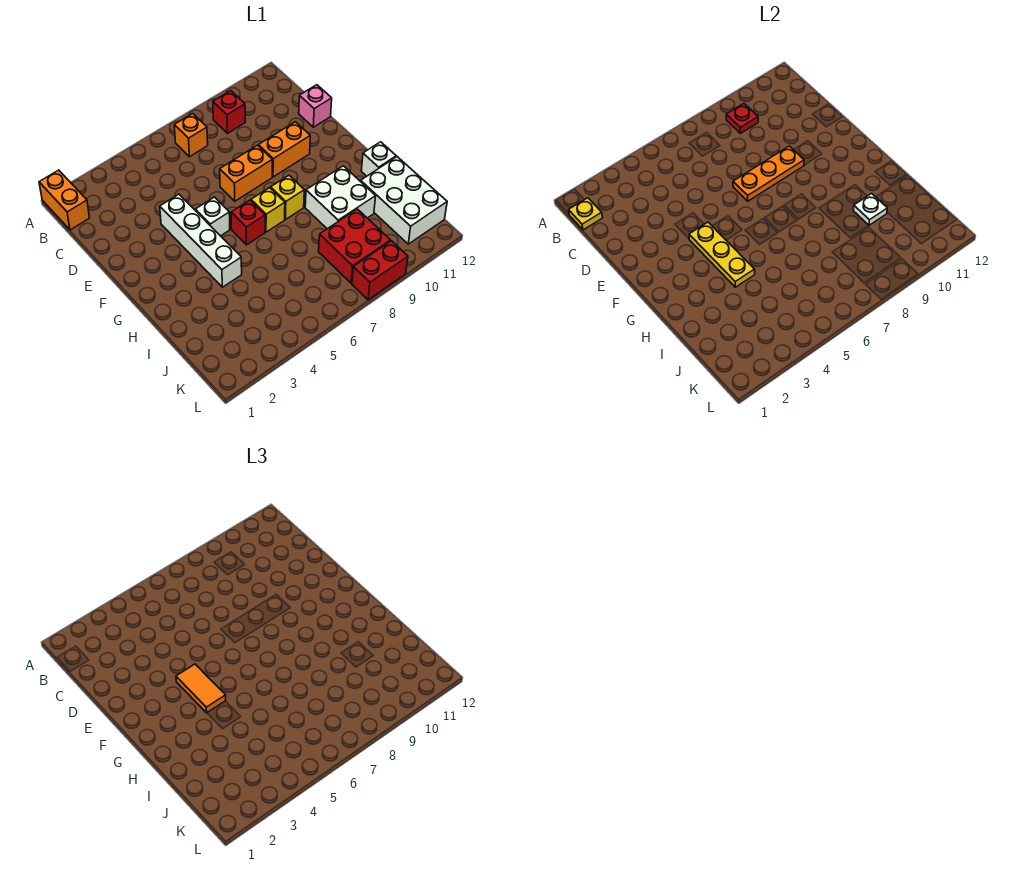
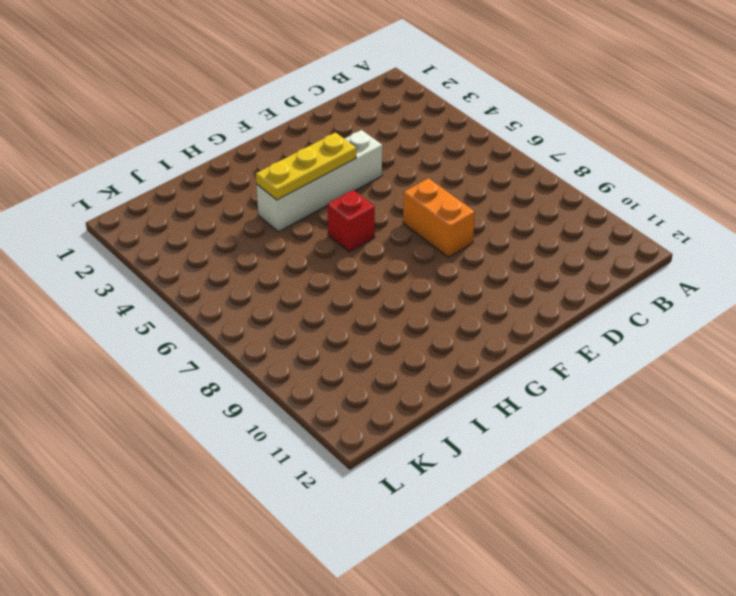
none -> orange brick A1:B1 level 1
none -> orange brick B7 level 1
none -> red brick B9 level 1

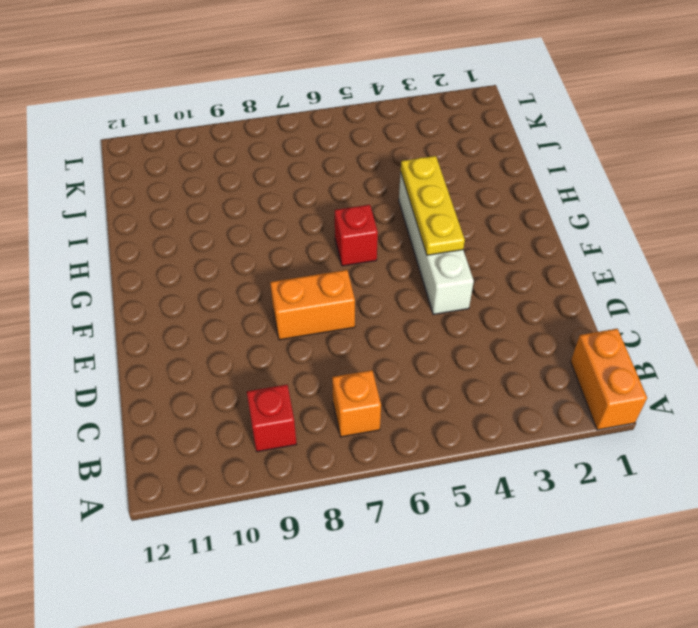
none -> pink brick D12 level 1
none -> orange brick E9:E10 level 1
none -> white brick F5 level 1

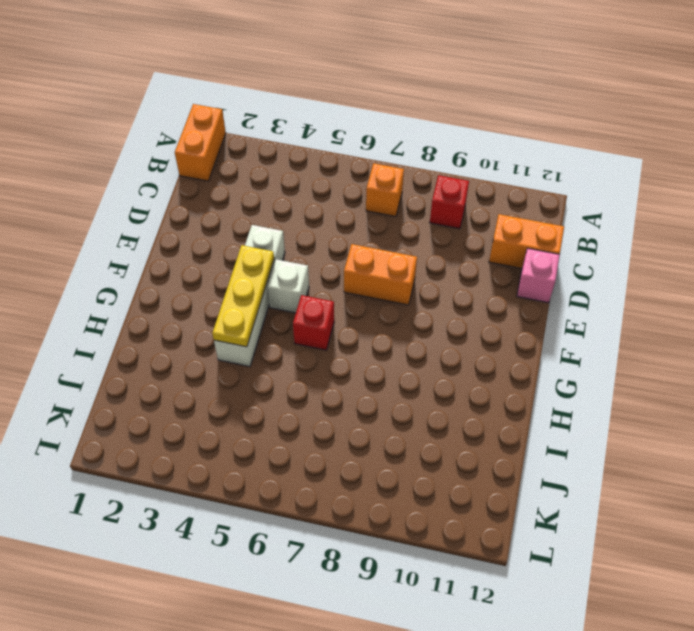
orange brick C11:C12 level 1 -> orange brick E9:E10 level 1
none -> yellow brick G7 level 1
none -> yellow brick G8 level 1
none -> white brick H9:I10 level 1

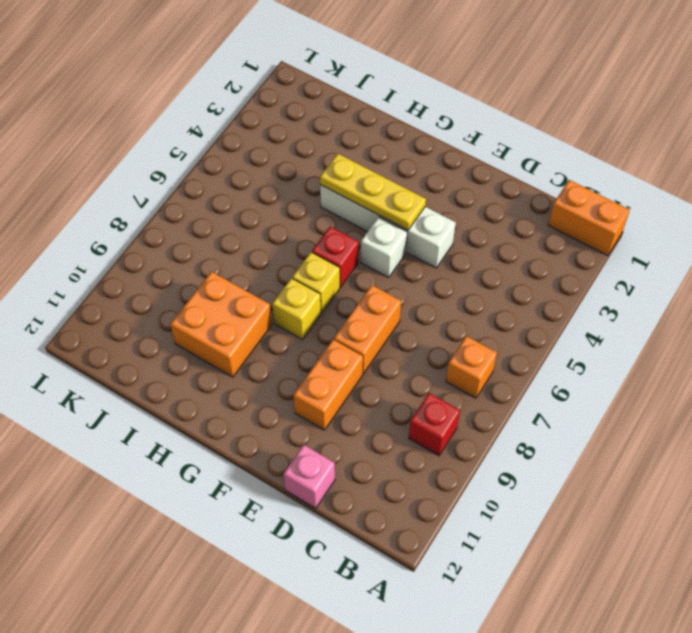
orange brick H9:I10 level 1 -> white brick H9:I10 level 1
none -> white brick H12 level 1
none -> white brick I11:K12 level 1
none -> red brick J8:K9 level 1

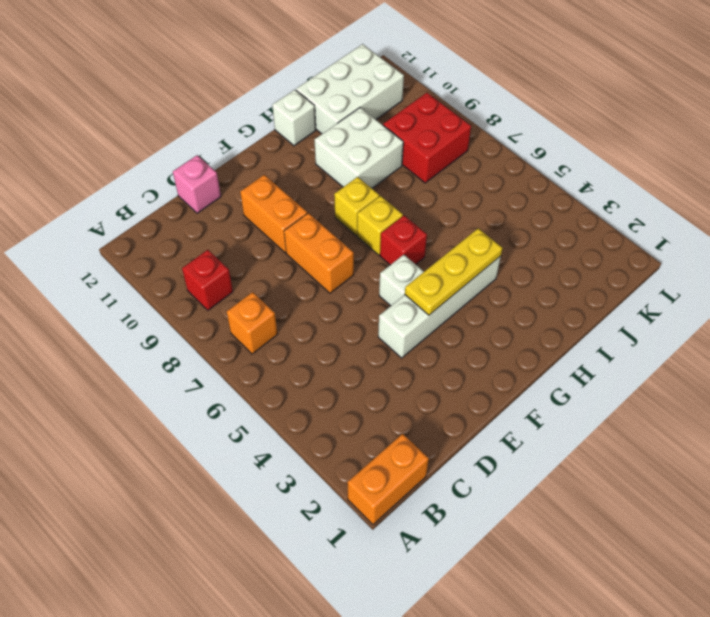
none -> red brick L8:L9 level 1
none -> yellow plate B1 level 2
none -> red plate B9 level 2

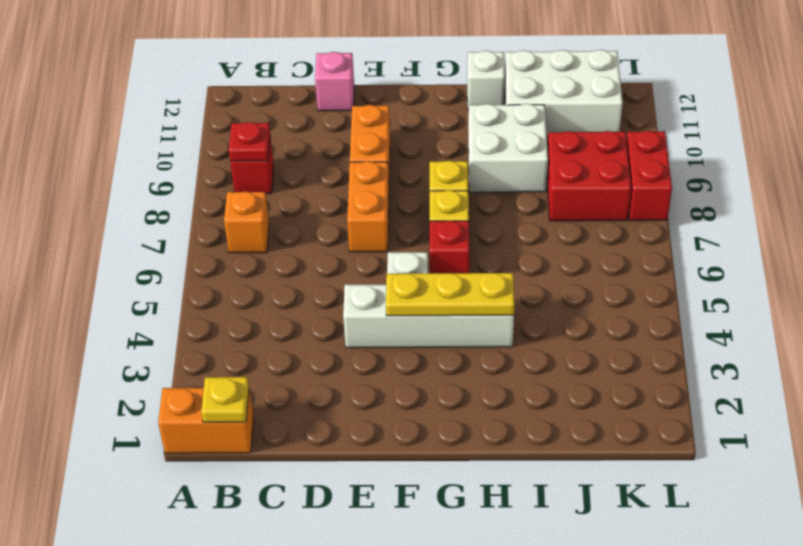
none -> orange plate E7:E9 level 2
none -> white plate I10 level 2
none -> orange tile F4:G4 level 3

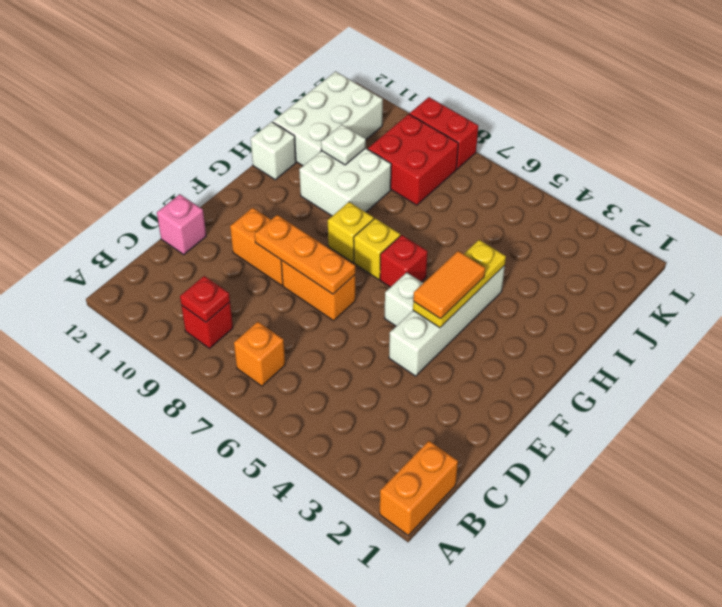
none -> yellow plate B1 level 2

